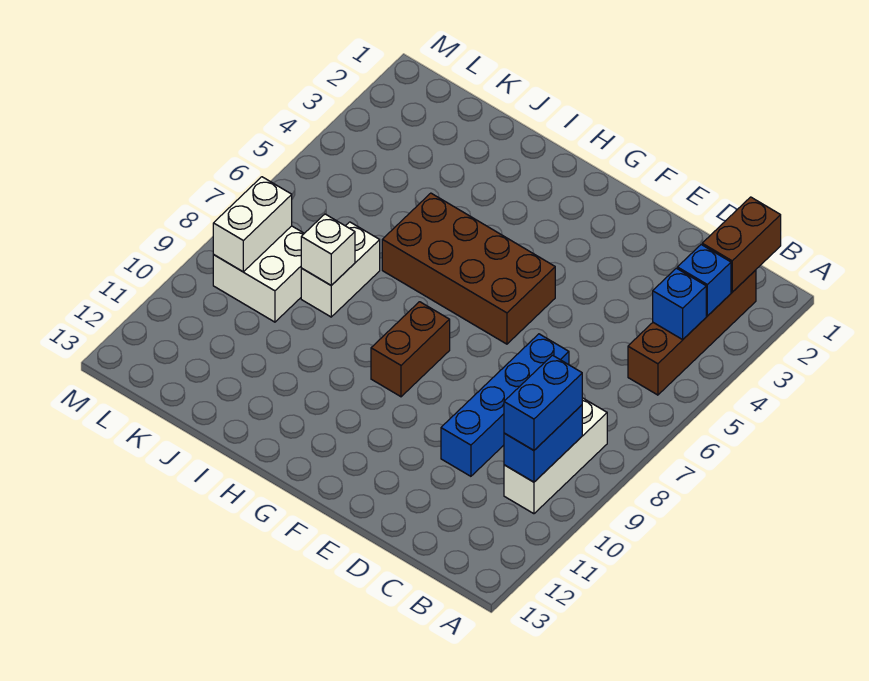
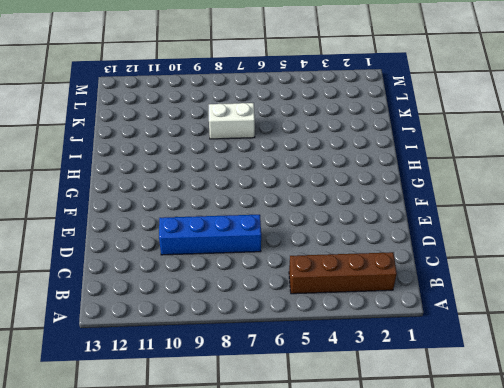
none -> white brick B8:B10 level 1
none -> brown brick F5:I6 level 1
none -> brown brick G8:G9 level 1

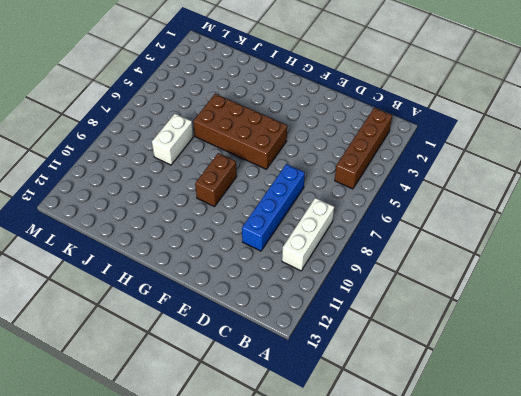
none -> white brick K8:L9 level 1
none -> brown brick B1:B2 level 2
none -> blue brick B3 level 2

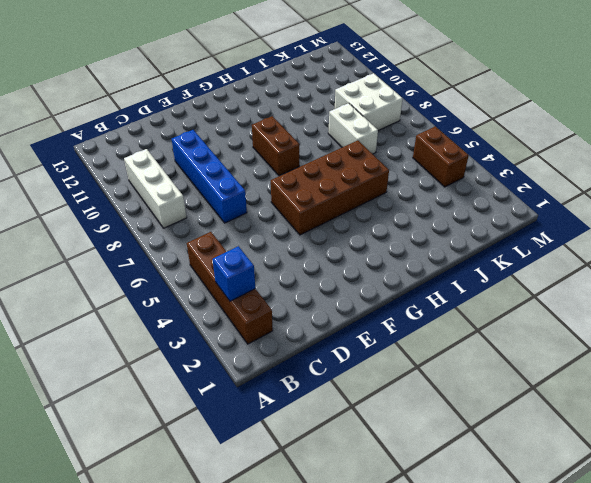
brown brick L4:L5 level 1 -> brown brick B1:B2 level 2
none -> blue brick B4 level 2
none -> blue brick B9:B10 level 2
none -> white brick J8 level 2

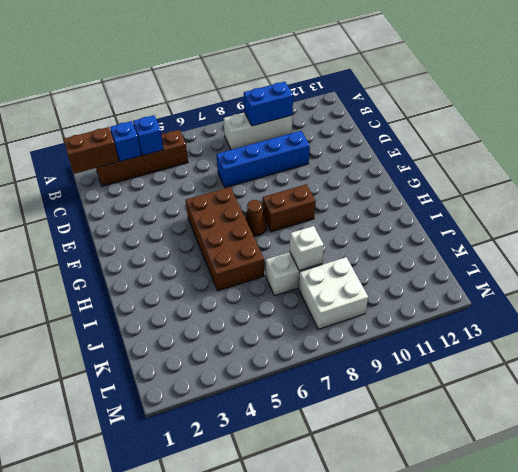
brown cone G7 level 1 -> none
none -> white brick L8:L9 level 2
none -> blue brick B9:B10 level 3

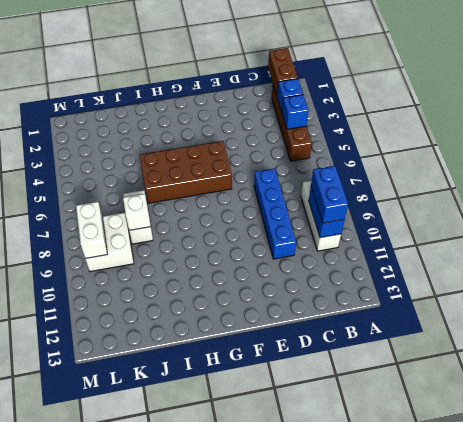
none -> brown brick G8:G9 level 1

